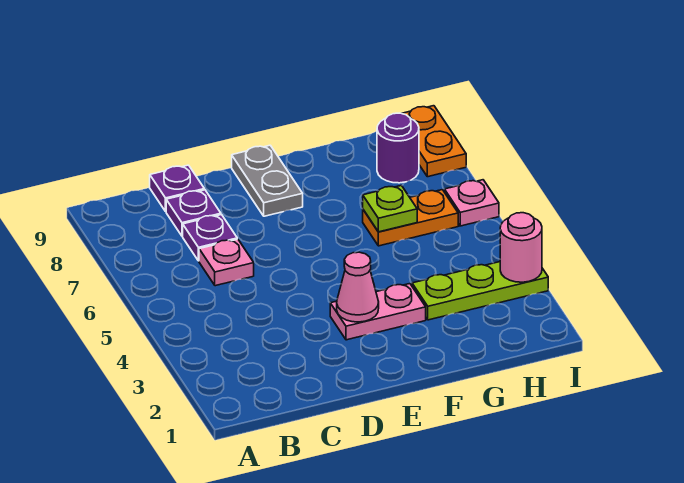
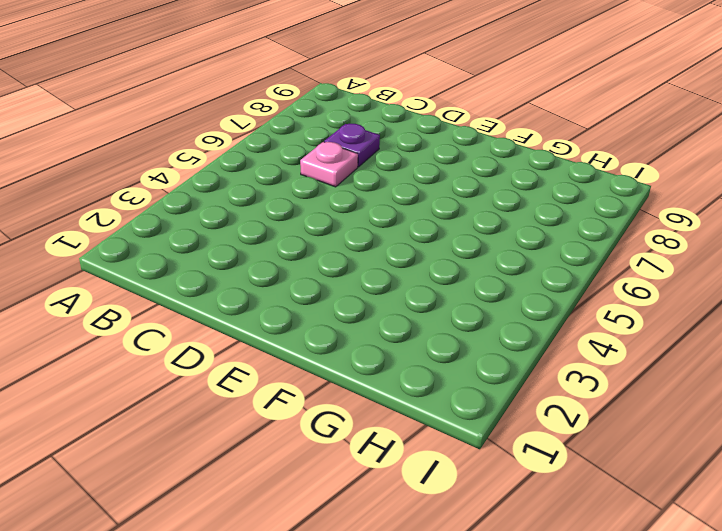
none -> purple plate C8 level 1
none -> purple plate C9 level 1
none -> pink plate E3:F3 level 1

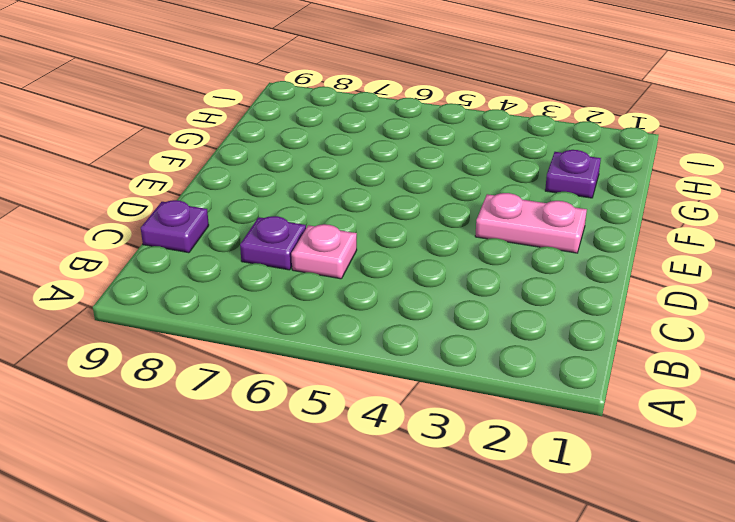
pink plate E2:E3 level 1 -> pink plate E3:F3 level 1
purple plate G2 level 1 -> purple plate C8 level 1
none -> grey plate E8:E9 level 1
none -> lime plate G3:I3 level 1
none -> orange plate G6:H6 level 1

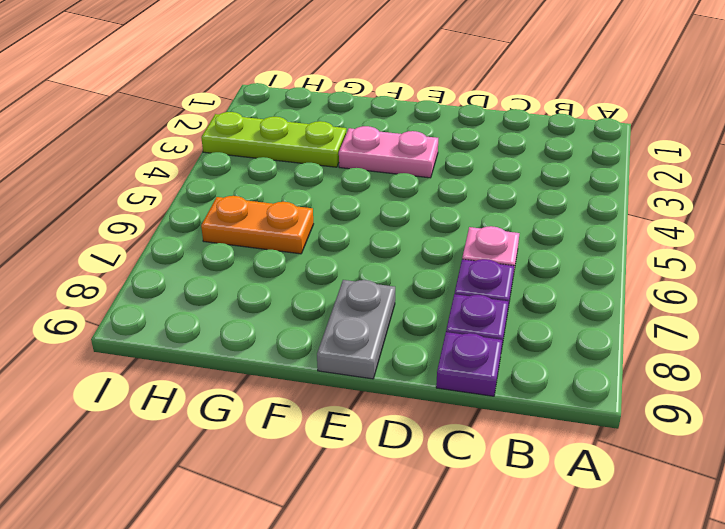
none -> purple round brick H8 level 1
none -> pink plate I6 level 1
none -> orange plate I8:I9 level 1

